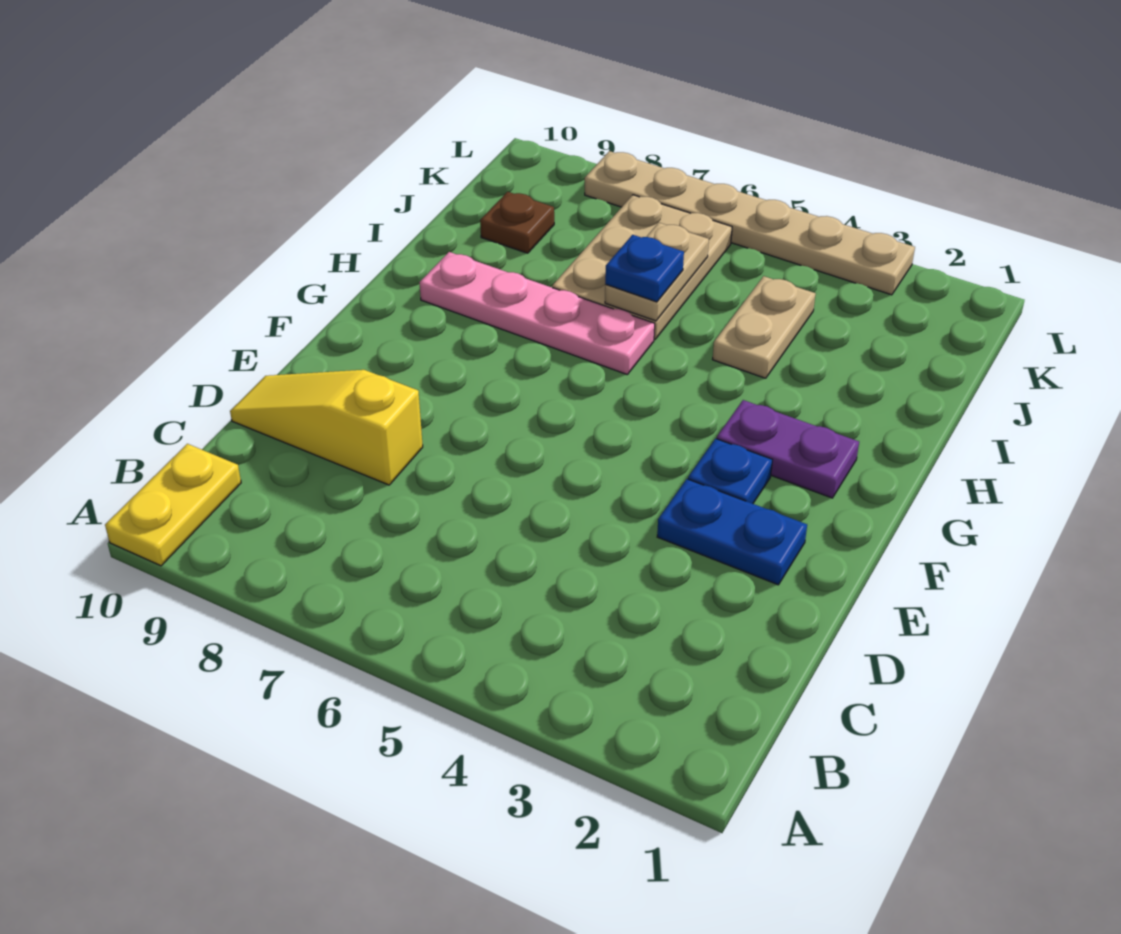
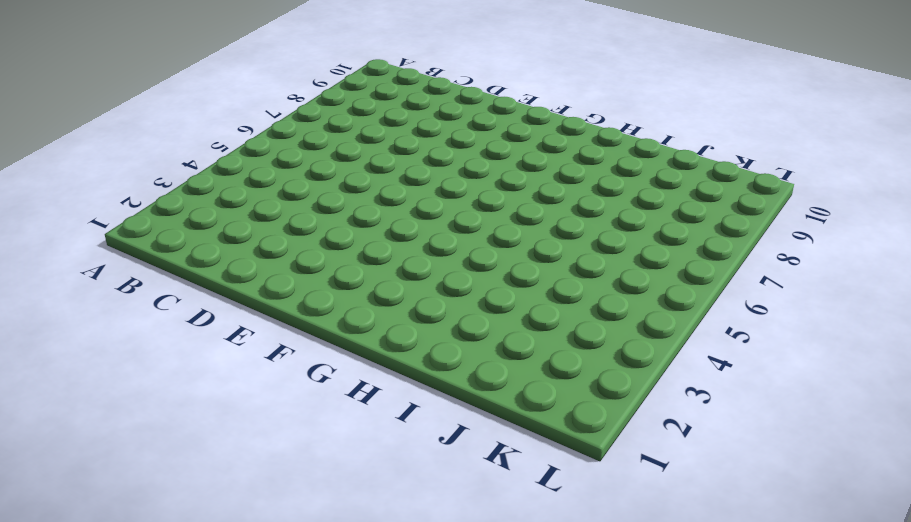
none -> yellow plate A10:B10 level 1
none -> yellow slope D8:D10 level 1 top 8
none -> blue plate E2:E3 level 1

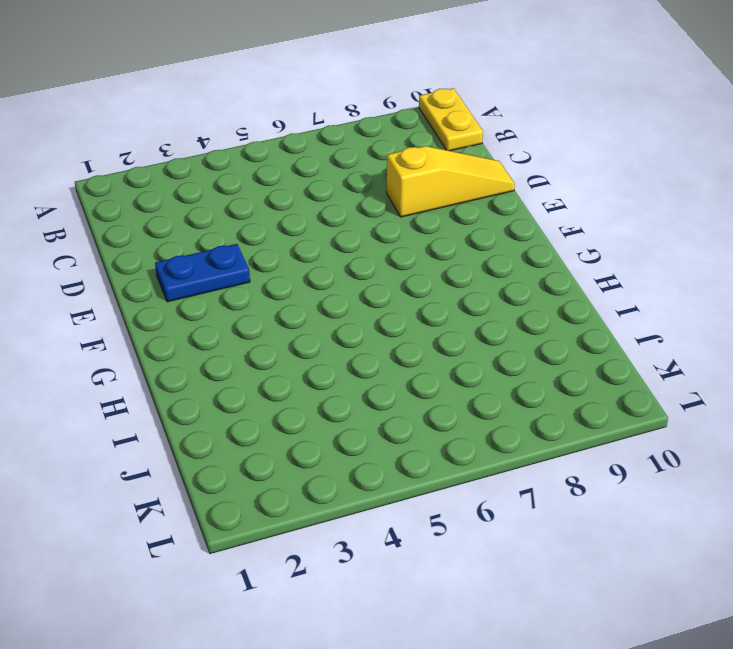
none -> blue plate F3 level 1
none -> purple plate G2:G3 level 1
none -> pink plate H6:H9 level 1

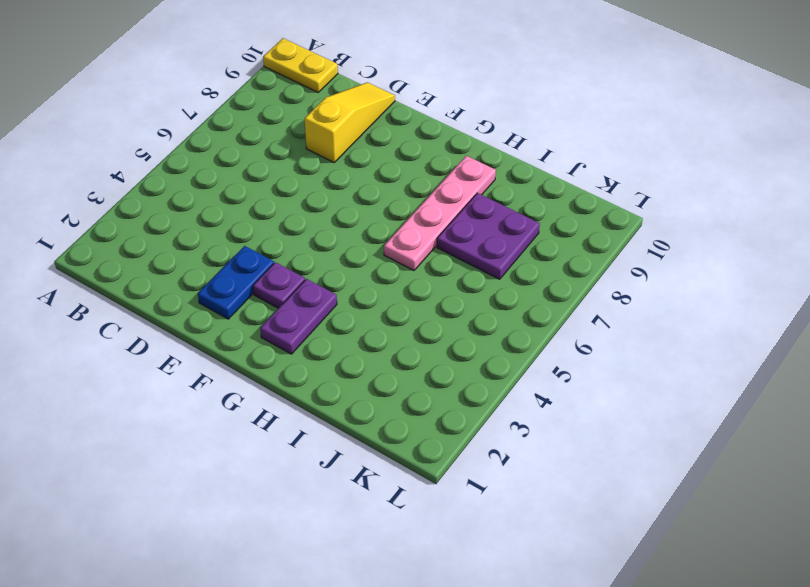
purple plate F3 level 1 -> blue plate F3 level 1
purple plate I7:J8 level 1 -> tan plate I6:K7 level 1
none -> tan plate I4:J4 level 1
none -> brown plate J9 level 1
none -> tan plate L3:L8 level 1

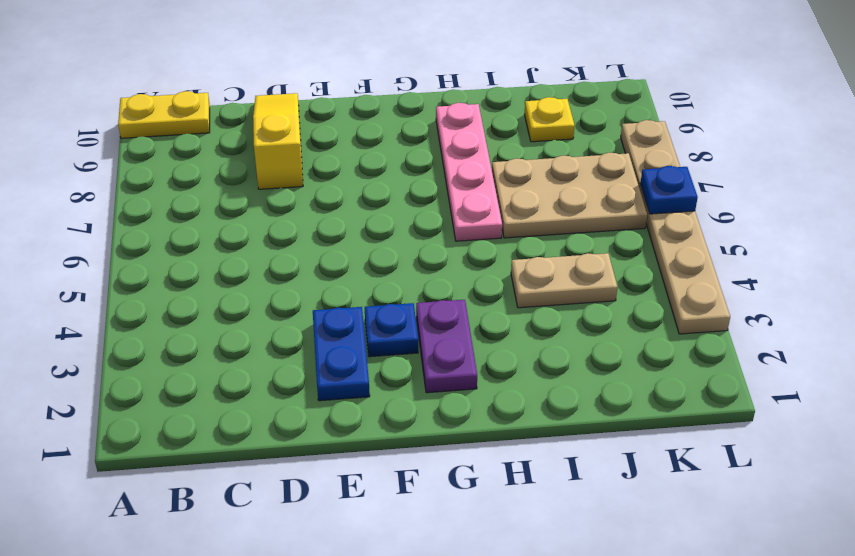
yellow plate J9 level 1 -> brown plate J9 level 1
blue plate L6 level 2 -> blue plate I6 level 3
none -> tan plate I6:J6 level 2

